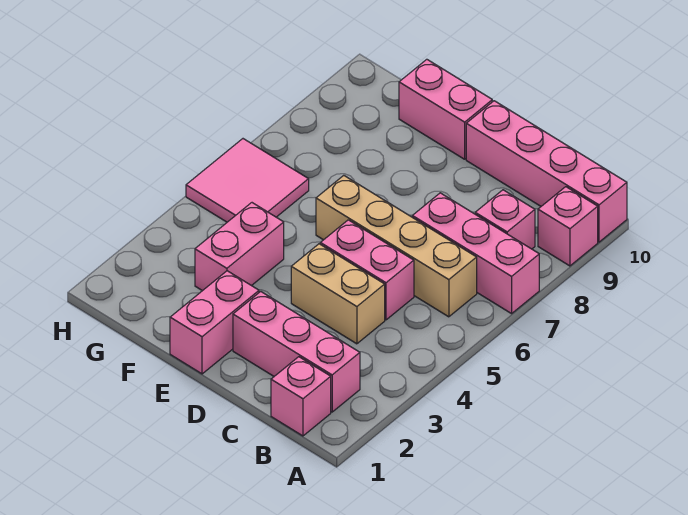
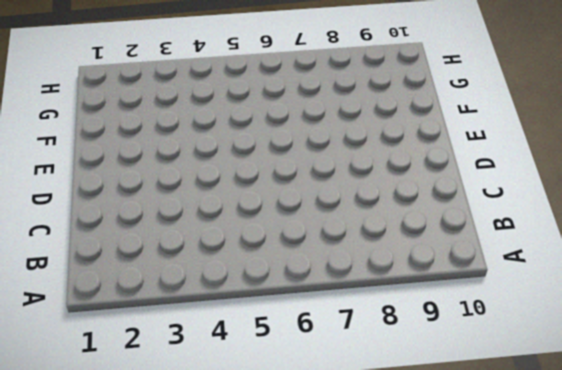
none -> pink brick A7:C7 level 1
none -> pink brick A9 level 1
none -> pink brick A10:D10 level 1

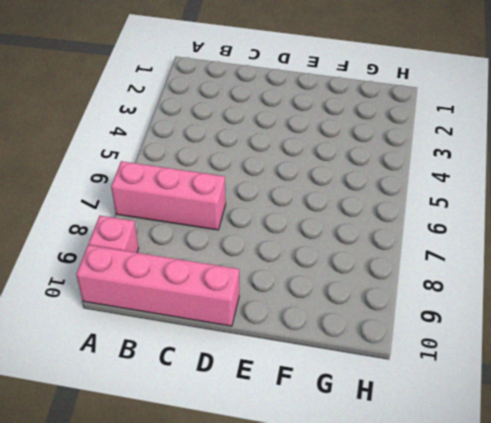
none -> pink brick B1 level 1
none -> pink brick B2:D2 level 1
none -> tan brick B6:E6 level 1

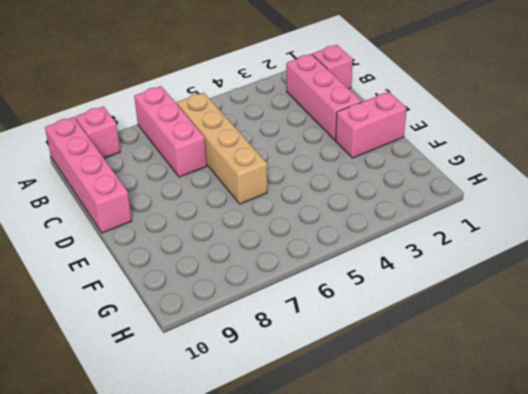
none -> pink brick B8 level 1
none -> tan brick C4:D4 level 1
none -> pink brick C5:D5 level 1

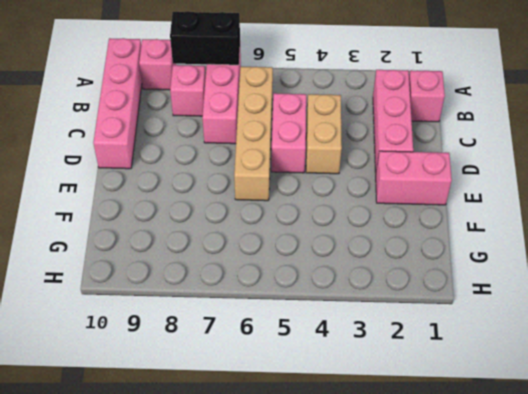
black brick A7:A8 level 2 -> none
none -> pink brick E10:F10 level 1
none -> pink brick F3:F4 level 1
none -> pink tile G5:H6 level 1

